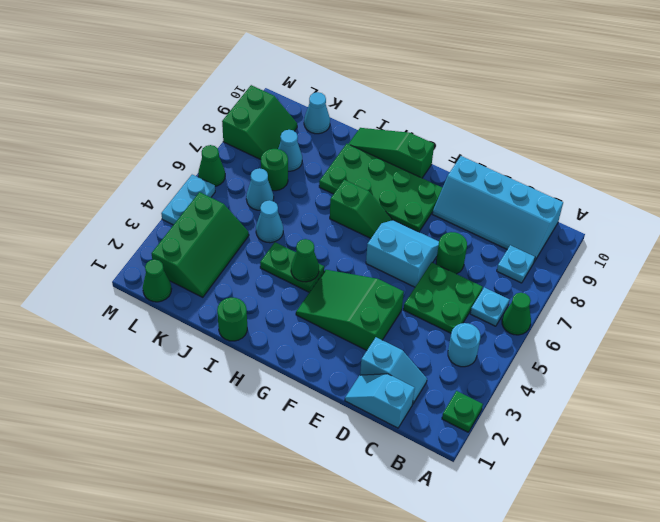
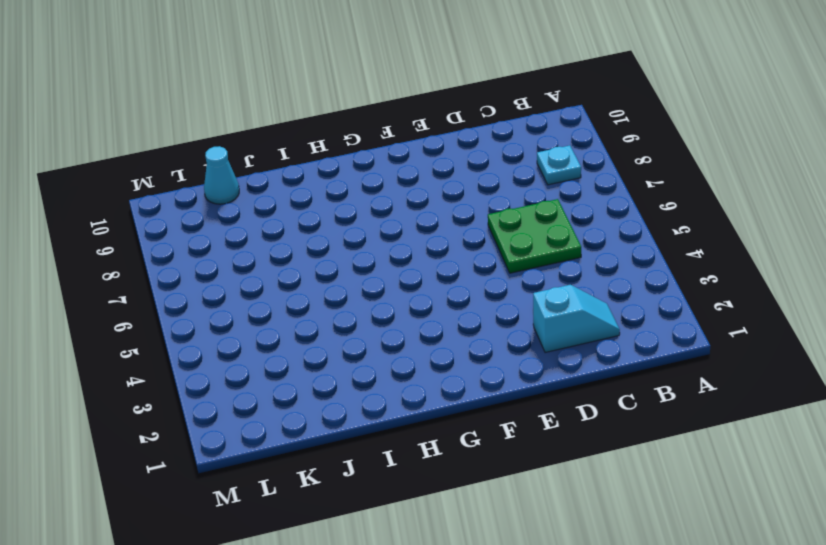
none -> green plate A2 level 1
none -> green cone A6 level 1
none -> cyan round brick B4 level 1

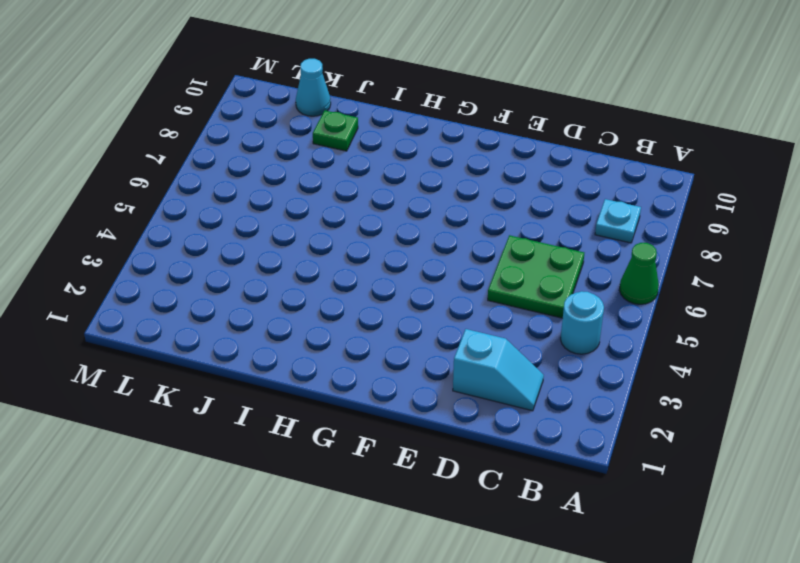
green plate J9 level 1 -> green plate A2 level 1
none -> cyan plate B6 level 1
none -> cyan slope B9:E10 level 1 top 10
none -> cyan slope C1:D1 level 1 top C

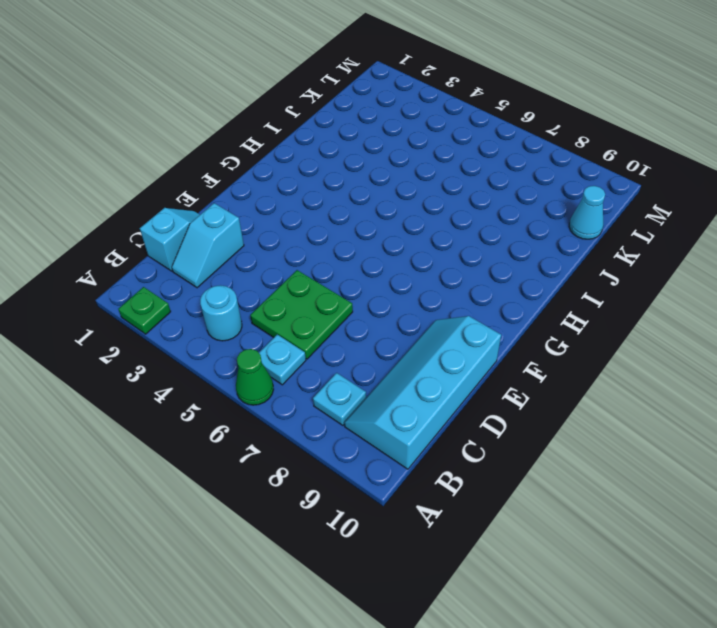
none -> green round brick D7 level 1
none -> green slope E3:G4 level 1 top E
none -> cyan slope E6:F7 level 1 top 6

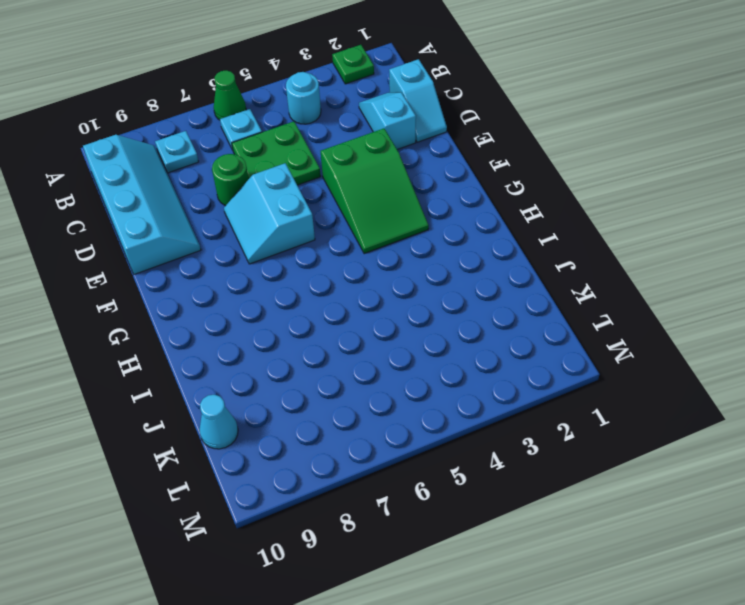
none -> green plate F8:I9 level 1
none -> green slope G7:H7 level 1 top H
none -> green slope G10:I10 level 1 top G

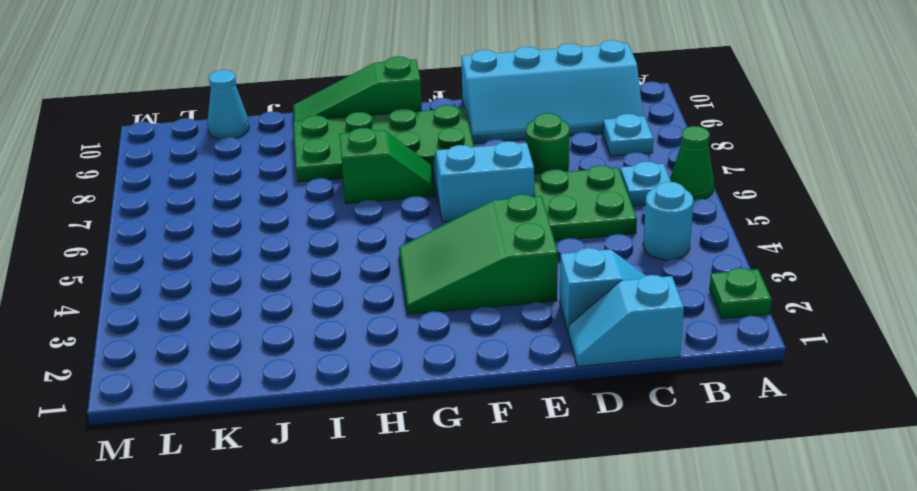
none -> green plate H4:I4 level 1
none -> green round brick I1 level 1
none -> cyan cone J5 level 1

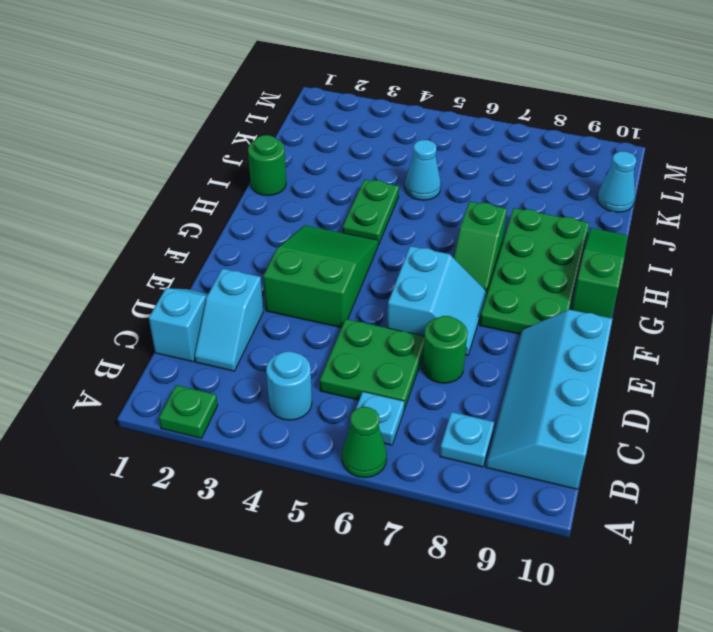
none -> green slope K2:L4 level 1 top L
none -> cyan cone K6 level 1
none -> green round brick K7 level 1

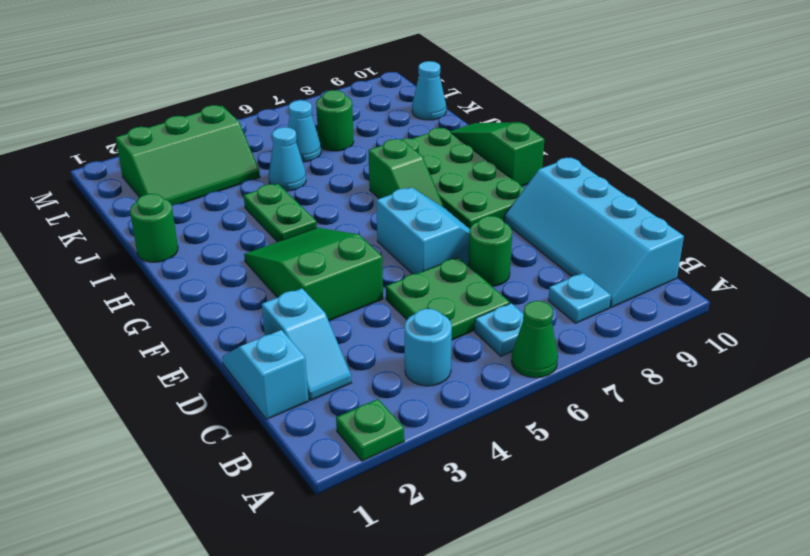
none -> cyan cone K8 level 1
none -> green cone L1 level 1
none -> green slope L8:M9 level 1 top M

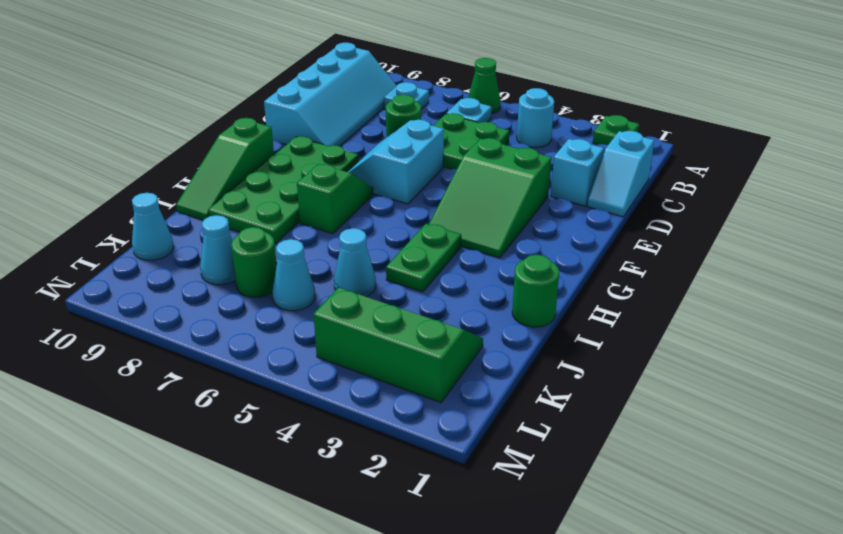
none -> green cone L1 level 1
none -> green slope L8:M9 level 1 top M
none -> cyan plate M4:M5 level 1

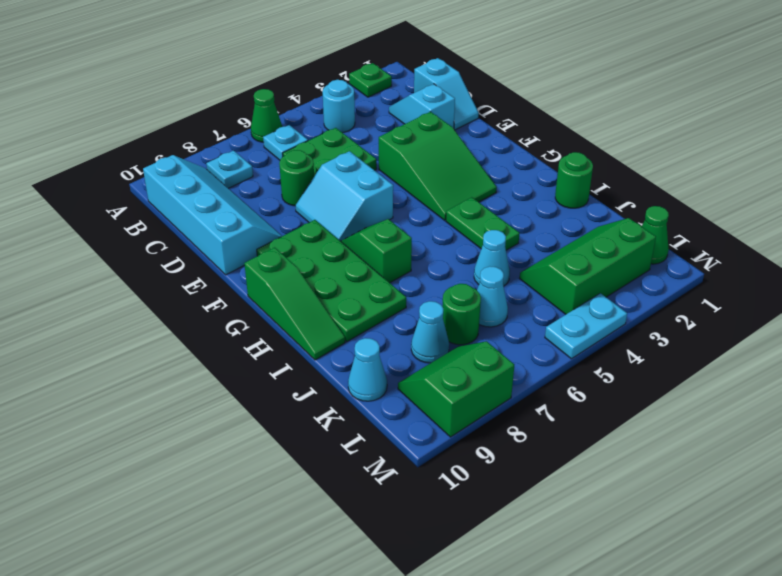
none -> green cone M6 level 1
none -> green cone H4 level 2

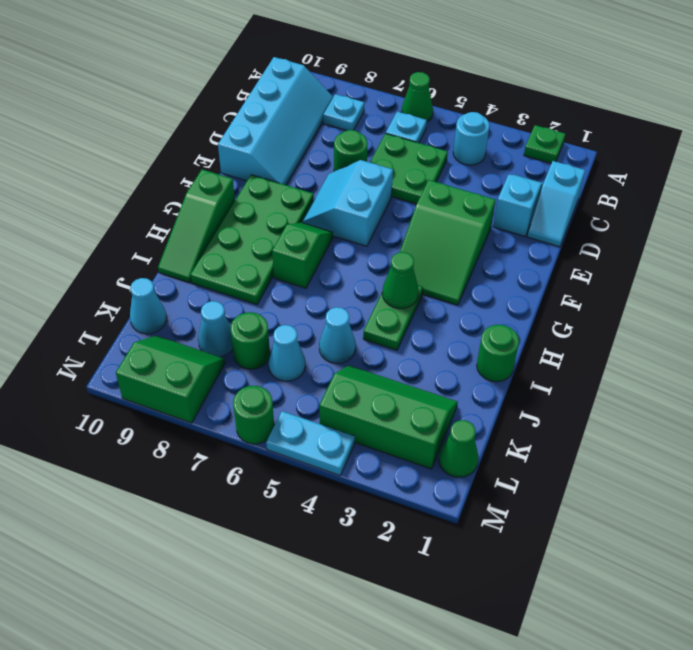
green round brick M6 level 1 -> green cone M6 level 1

